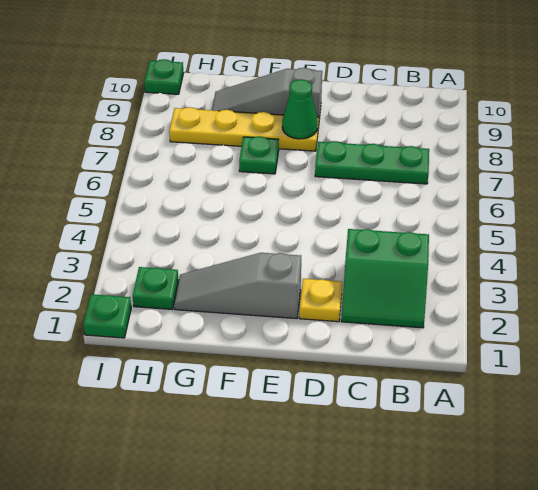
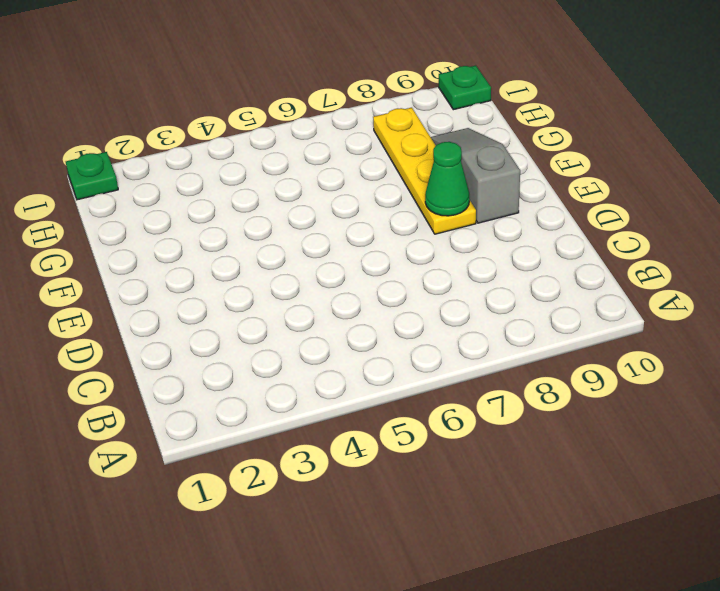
none -> green slope B2:C3 level 1 top 3
none -> green plate B7:D7 level 1

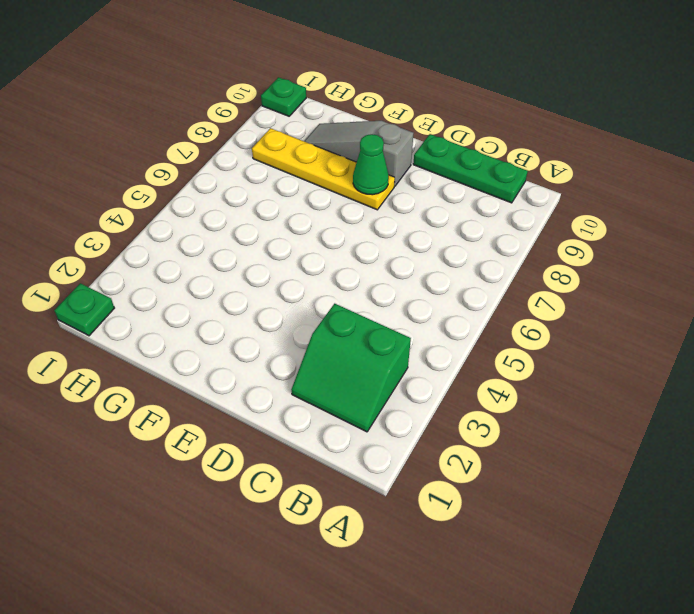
green plate B10:D10 level 1 -> green plate B7:D7 level 1
none -> yellow plate D2 level 1
none -> grey slope E2:G2 level 1 top E

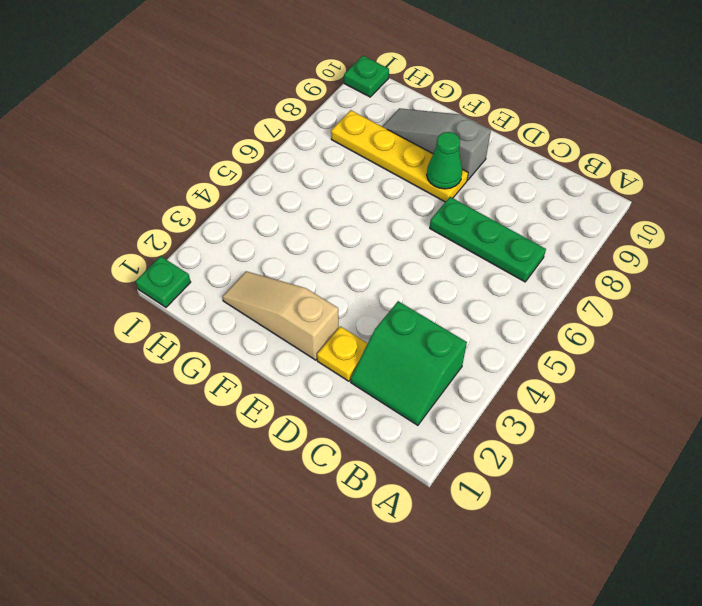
tan slope E2:G2 level 1 top E -> grey slope E2:G2 level 1 top E
none -> green plate F7 level 1
none -> green plate H2 level 1

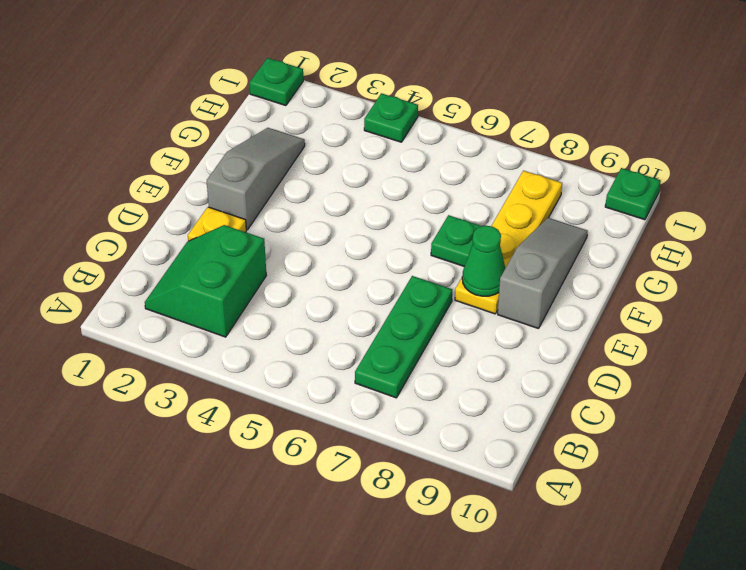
green plate I4 level 1 -> green plate H2 level 1

